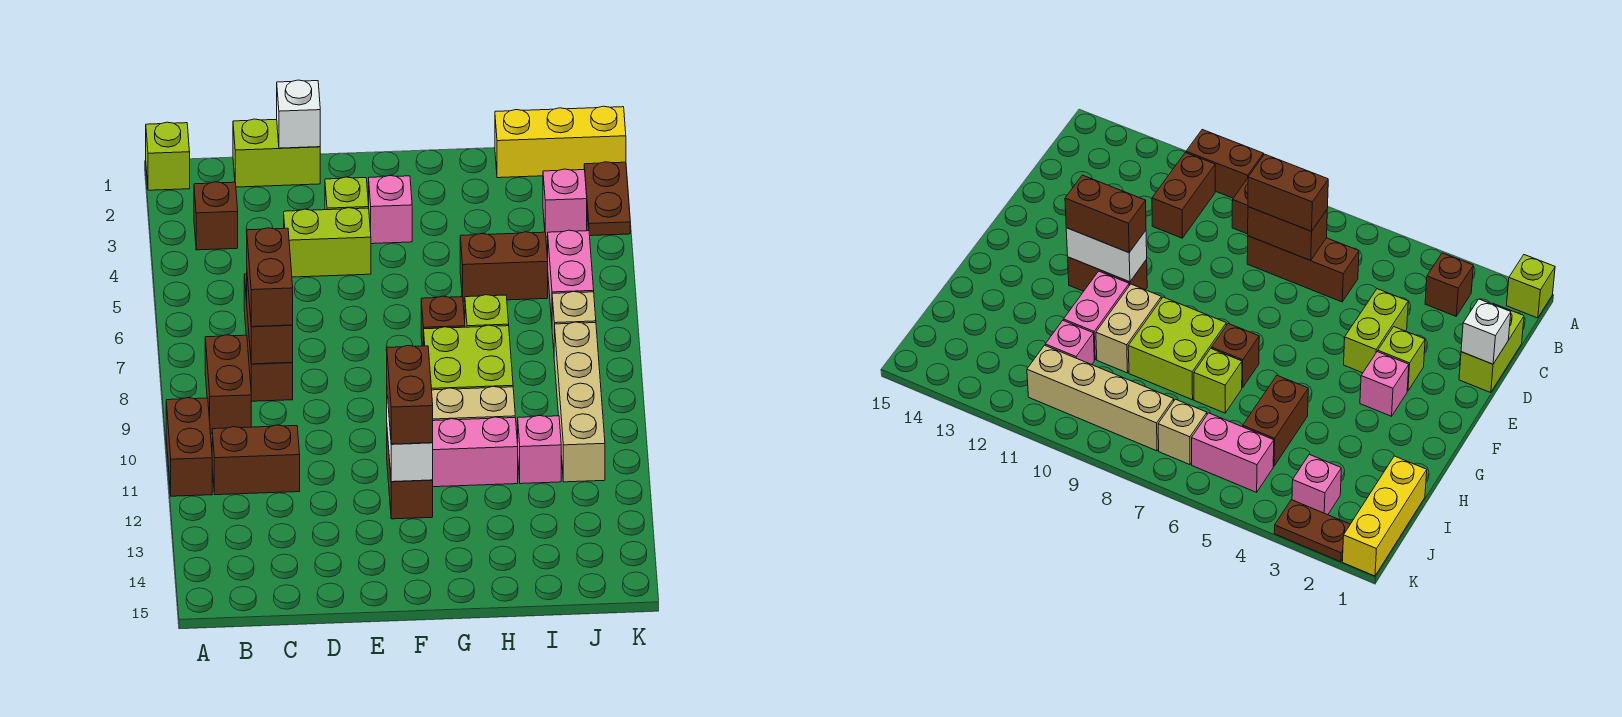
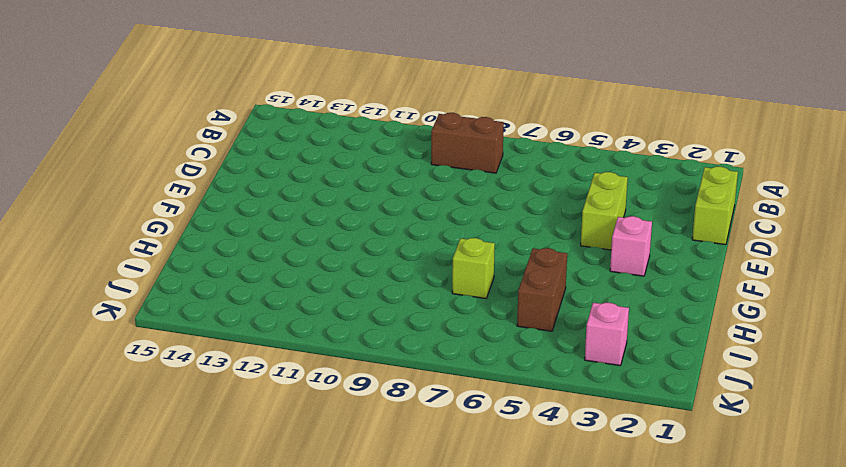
none -> lime brick A1 level 1
none -> brown brick A10:A11 level 1
none -> brown brick B3 level 1

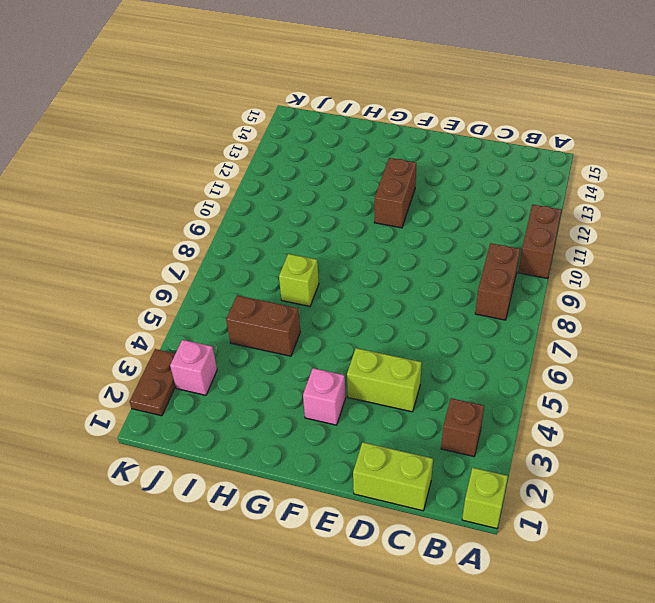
none -> brown brick B11:C11 level 1
none -> brown brick C6:C8 level 1
none -> lime brick E3 level 1

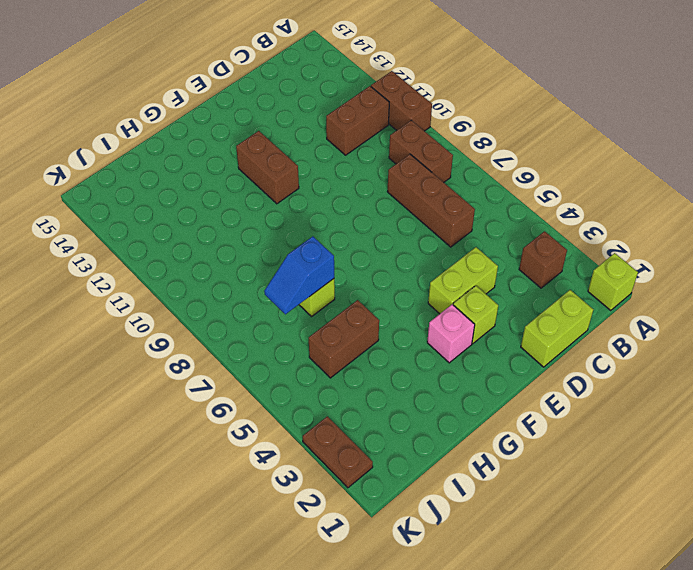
blue slope H7:I7 level 2 top H -> none
none -> brown brick G7 level 1
none -> lime brick G8:H9 level 1
none -> tan brick G10:H10 level 1

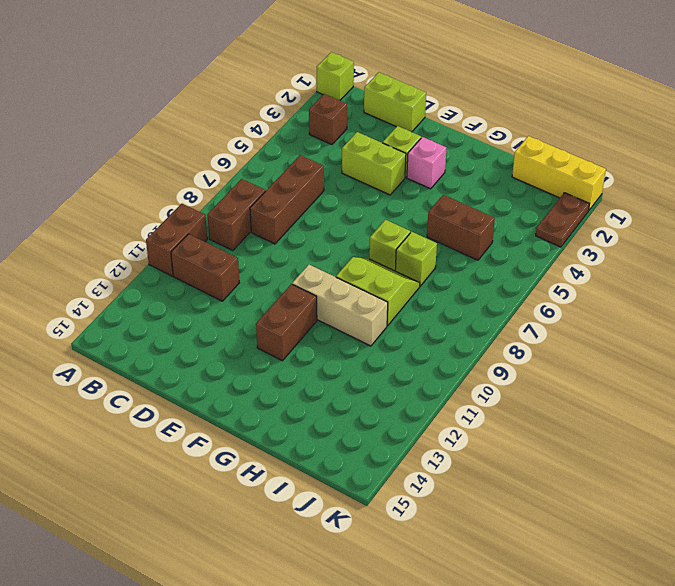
tan brick F10:H10 level 1 -> tan brick G10:H10 level 1
lime brick G7 level 1 -> brown brick G7 level 1
lime slope G8:H9 level 1 top 9 -> lime brick G8:H9 level 1
none -> pink brick G11:H11 level 1
none -> pink brick I11 level 1
none -> pink brick J3 level 1

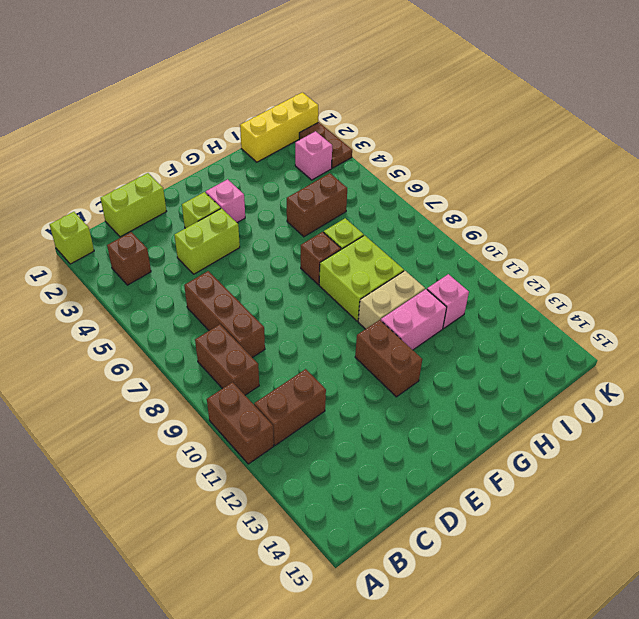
none -> pink brick J5:J6 level 1
none -> tan brick J7 level 1
none -> tan brick J8:J11 level 1

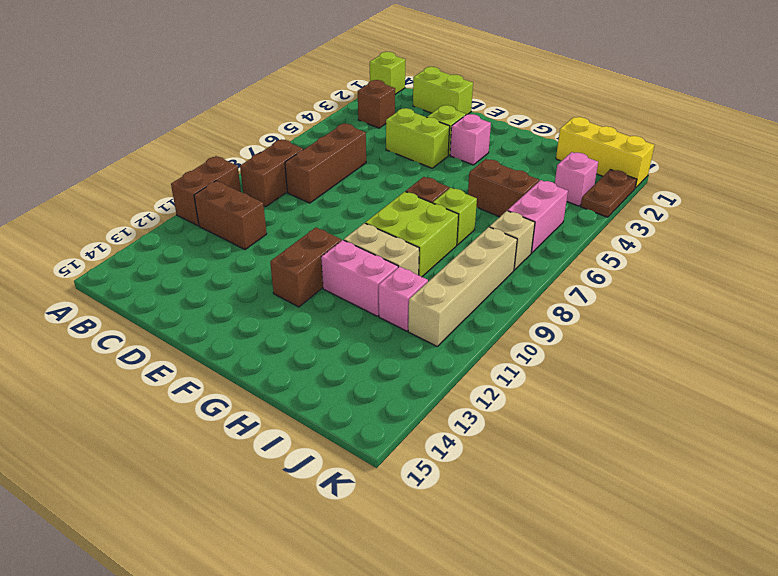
none -> brown brick C7:C8 level 2
none -> white brick D1 level 2
none -> white brick F11:F12 level 2

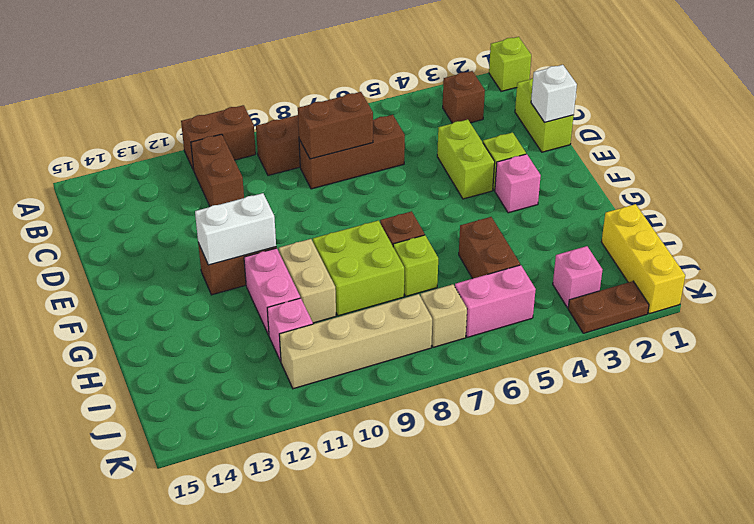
none -> brown brick C7:C8 level 3
none -> brown brick F11:F12 level 3

